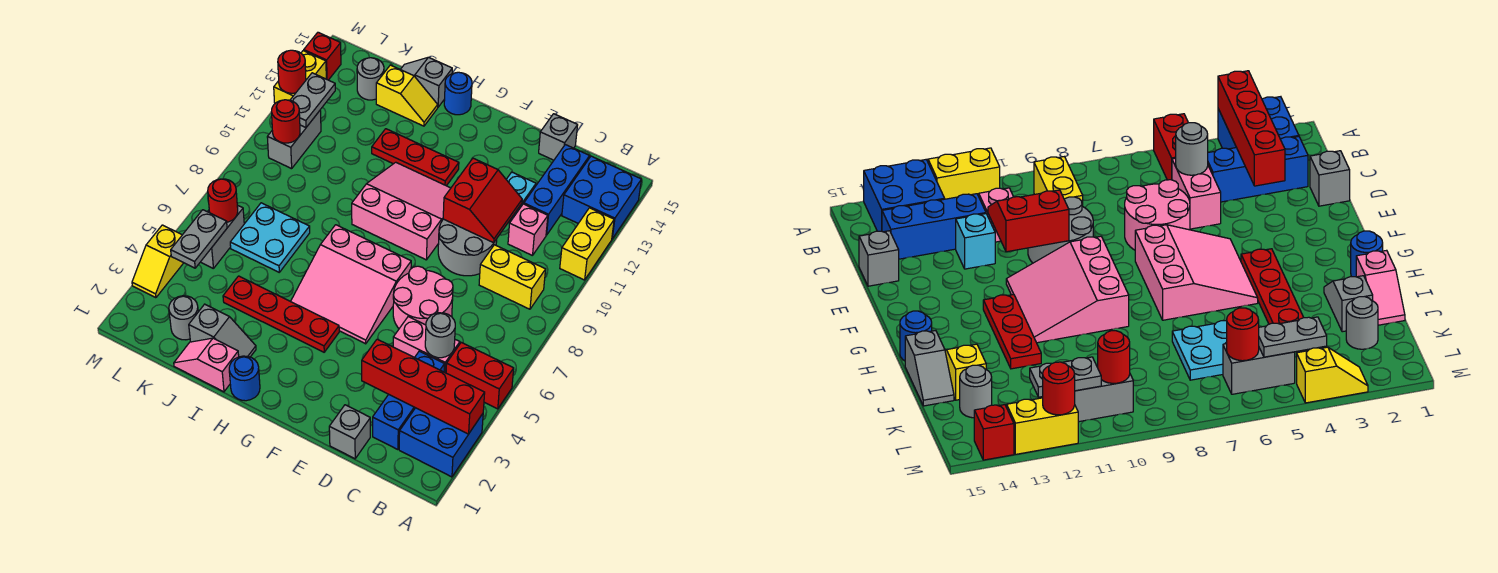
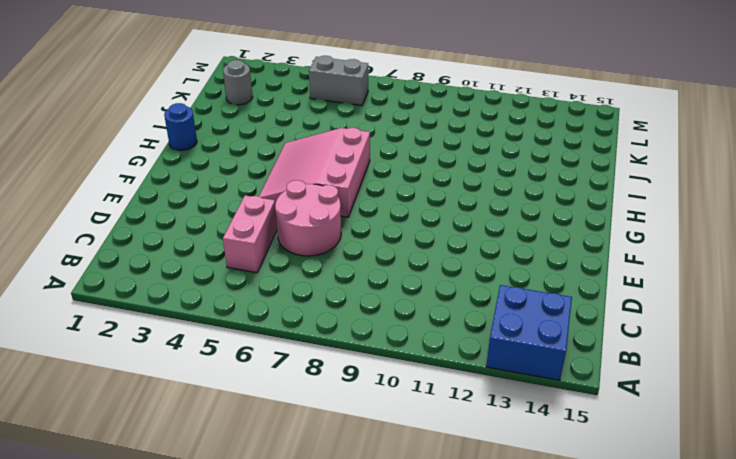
none -> blue brick A2:B3 level 1
none -> red brick A5:B5 level 1
none -> yellow brick A11:A12 level 1
none -> yellow brick B9:C9 level 1

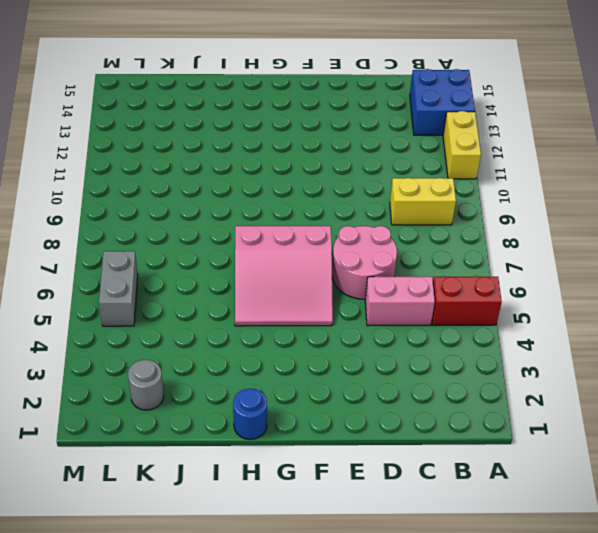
none -> blue brick A2:B3 level 1
none -> blue brick C2:C4 level 1
none -> pink brick C11 level 1
none -> blue brick C12:C14 level 1

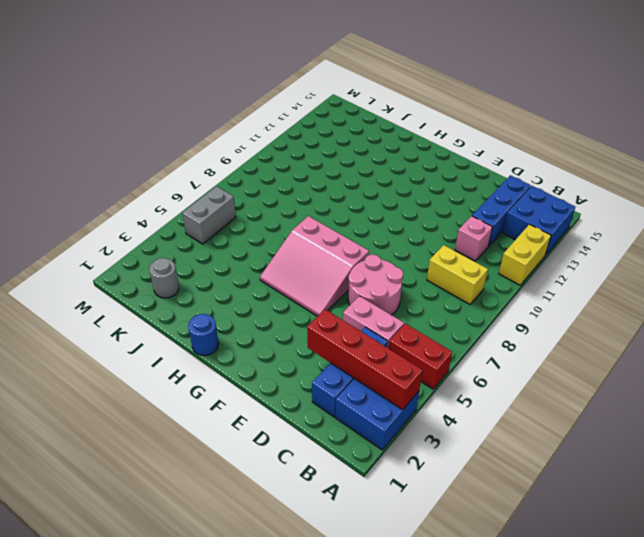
none -> grey brick D1 level 1
none -> grey round brick D9:E10 level 1
none -> cyan brick D12 level 1
none -> grey brick D15 level 1

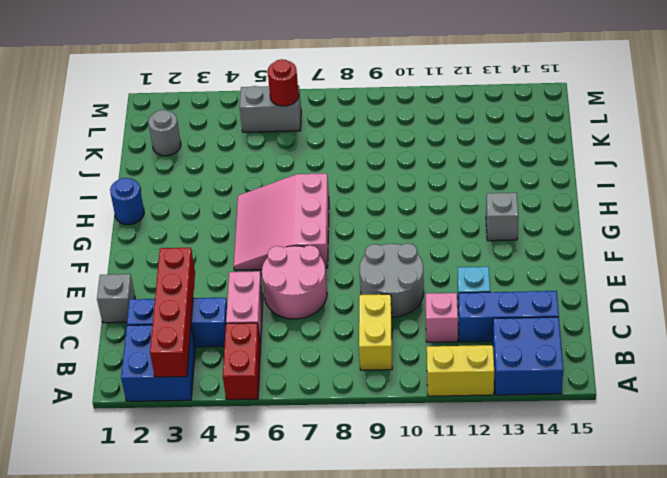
grey brick G13 level 1 -> grey brick D15 level 1
none -> pink slope F9:H11 level 1 top 9
none -> red plate G4:J4 level 1
none -> red plate G12:I12 level 1
none -> blue round brick H15 level 1

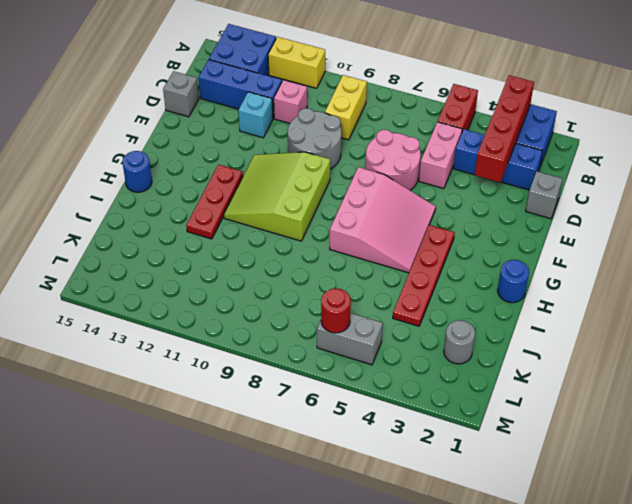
lime slope F9:H11 level 1 top 9 -> pink slope F9:H11 level 1 top 9
none -> pink slope I1:J1 level 1 top I
none -> grey slope I2:J2 level 1 top J
none -> yellow slope I14:J14 level 1 top J
none -> grey slope I15:J15 level 1 top I

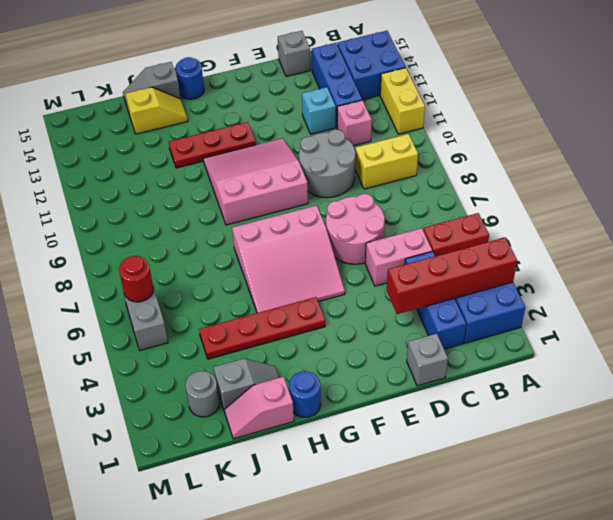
none -> cyan plate J6:K7 level 1
none -> grey round brick K14 level 1
none -> grey brick L10:L11 level 1
none -> yellow slope M3:M4 level 1 top 4

